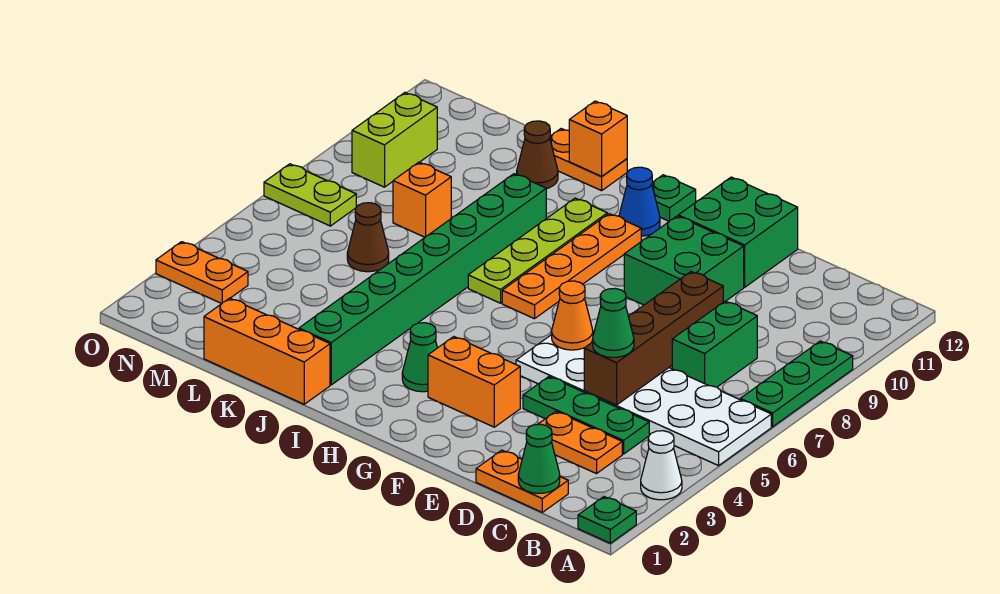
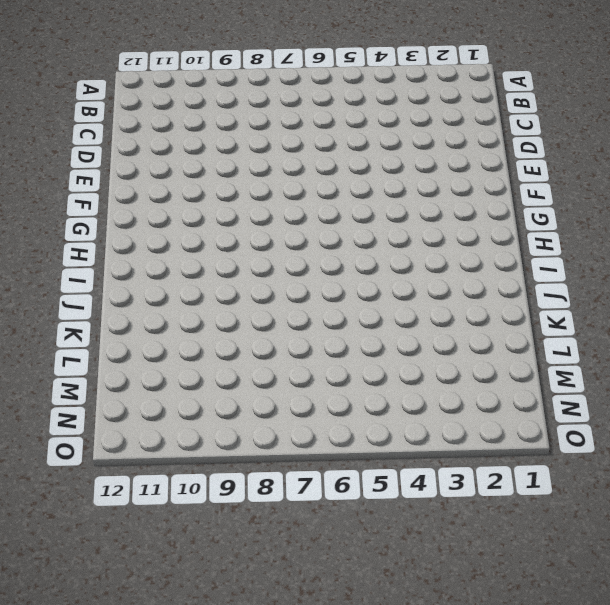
none -> green plate A1 level 1
none -> white cone A3 level 1
none -> white plate A5:F6 level 1
none -> green plate A7:A9 level 1

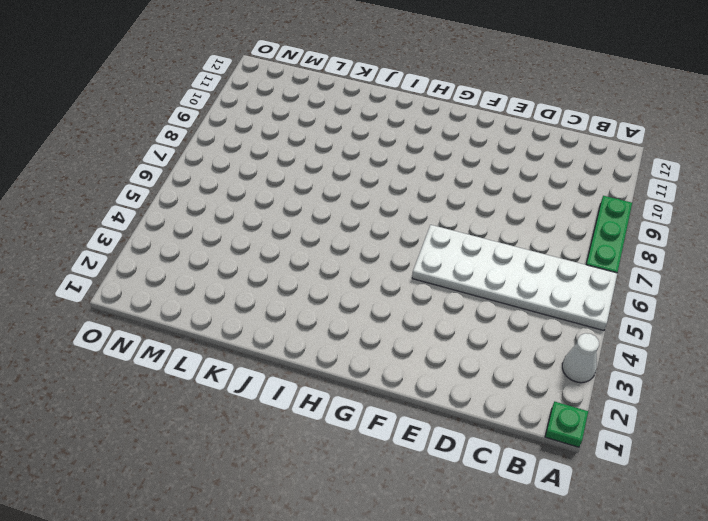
none -> orange plate C1:D1 level 1
none -> orange plate C3:D3 level 1
none -> green plate C4:E4 level 1
none -> green brick C7:C8 level 1

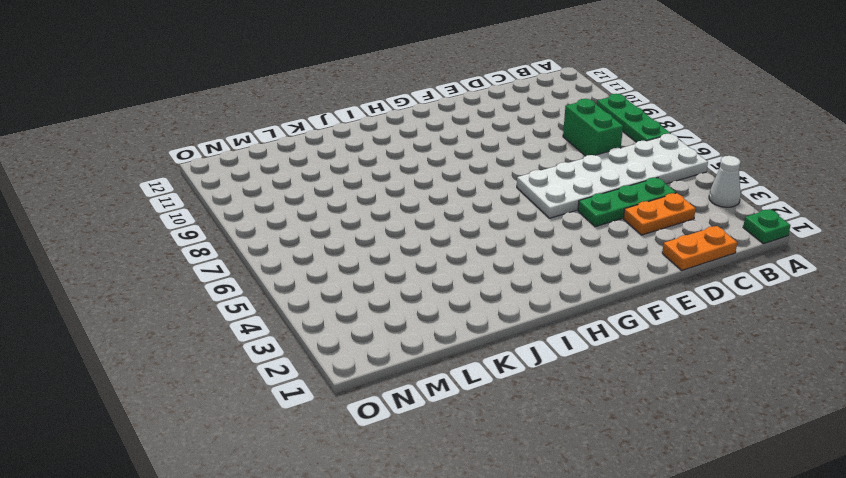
none -> green brick E9:F10 level 1
none -> green brick E11:F12 level 1
none -> orange brick F3:G3 level 1
none -> green cone H3 level 1

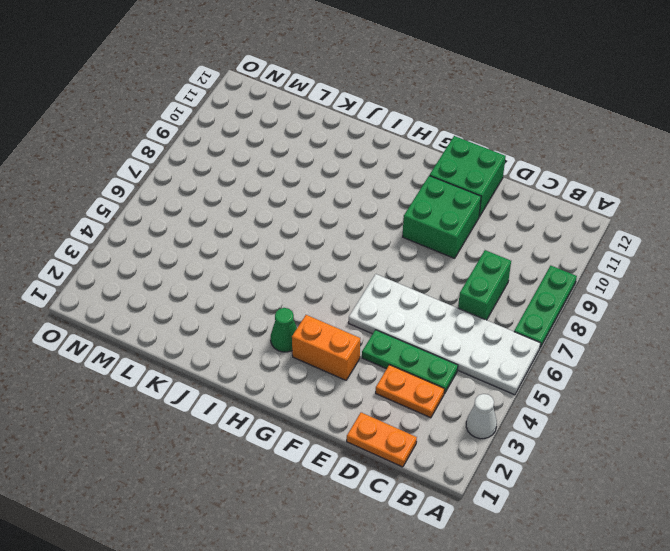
none -> green plate A1 level 1
none -> orange plate H7:H10 level 1
none -> blue cone H11 level 1
none -> green plate H12 level 1

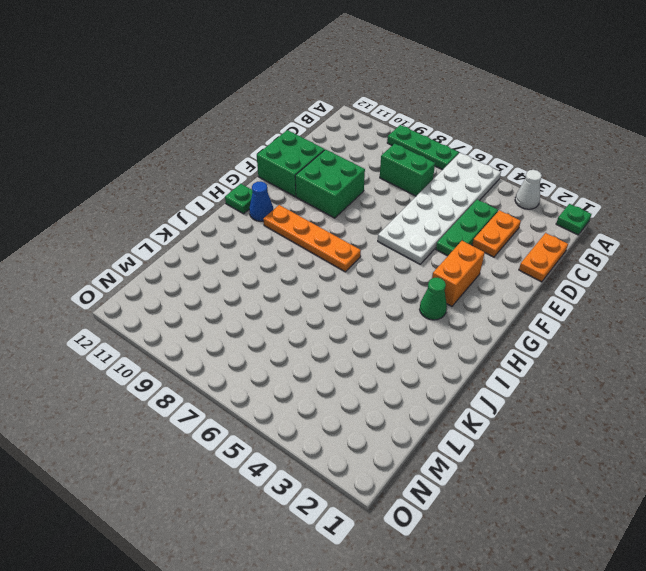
none -> lime plate I7:I10 level 1
none -> orange brick J1:L1 level 1
none -> green brick J2:J9 level 1
none -> orange plate J12:K12 level 1

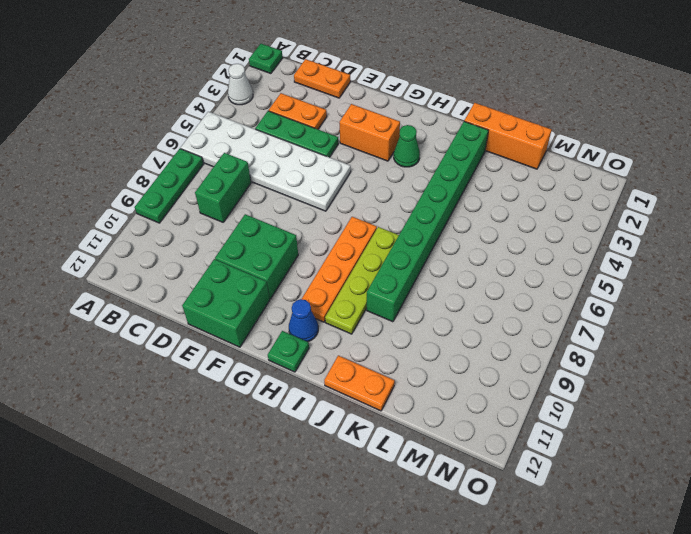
none -> brown cone K11 level 1
none -> brown cone L6 level 1
none -> orange brick L8 level 1
none -> orange plate N3:O3 level 1

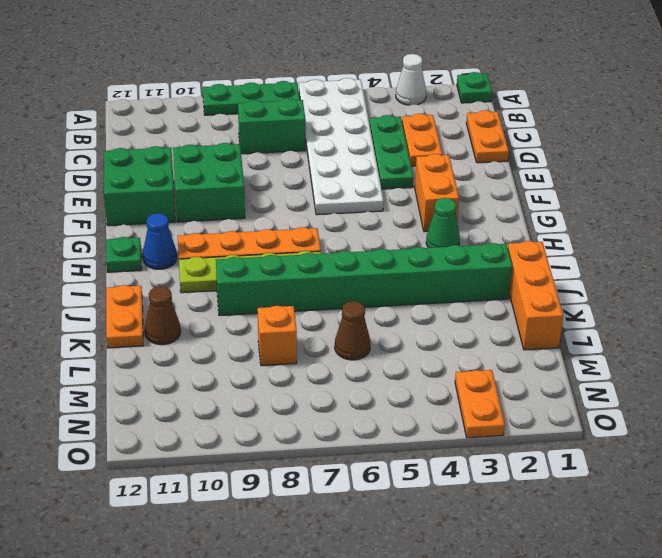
none -> lime plate N7:O7 level 1
none -> lime brick N9:N10 level 1
none -> green cone C1 level 2
none -> brown brick D5:D8 level 2

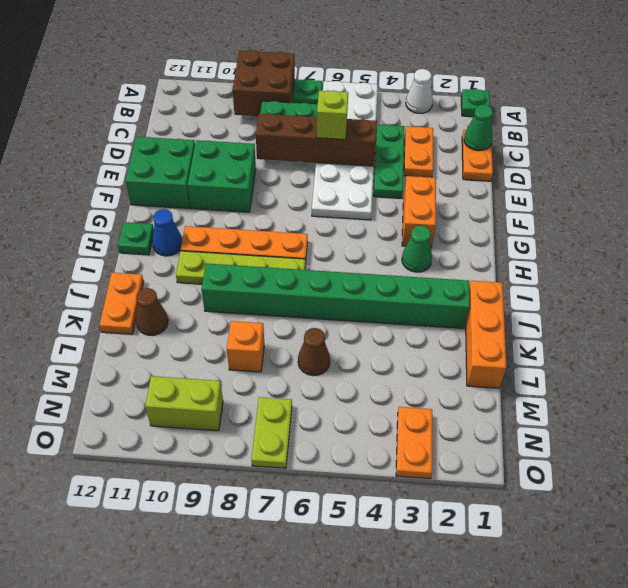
brown brick A8:B9 level 2 -> none
lime brick D6 level 3 -> none
none -> orange cone F6 level 2
none -> orange brick J12 level 2
none -> green cone D5 level 3

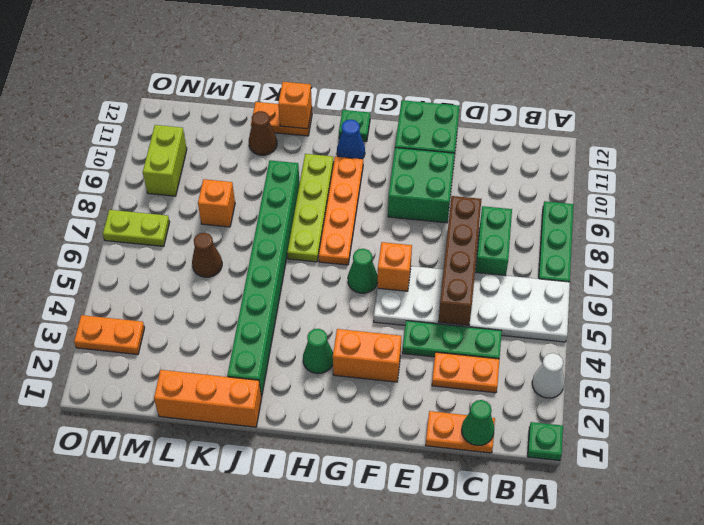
orange brick F6 level 2 -> orange cone F6 level 2
green cone G6 level 1 -> green cone D5 level 3

